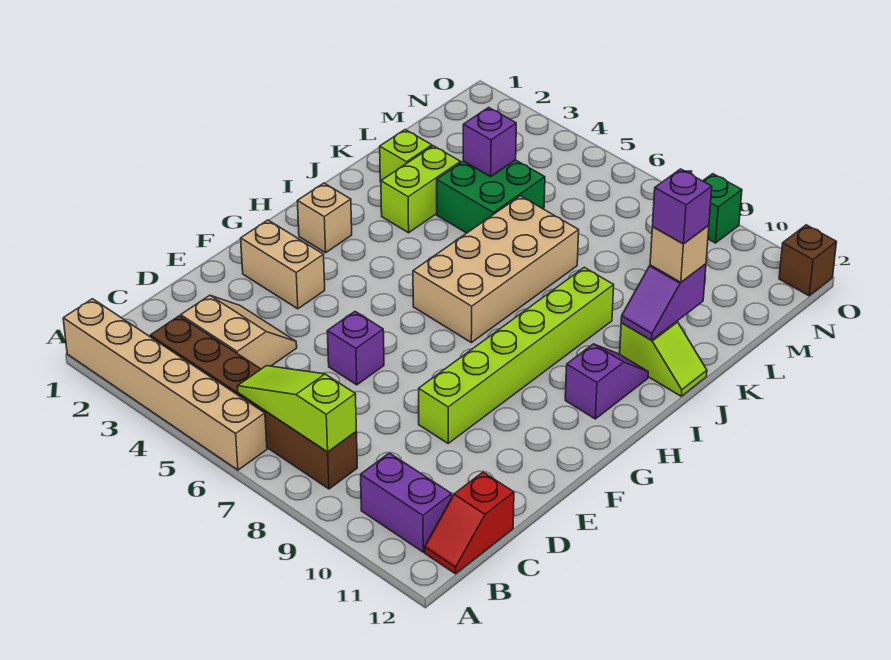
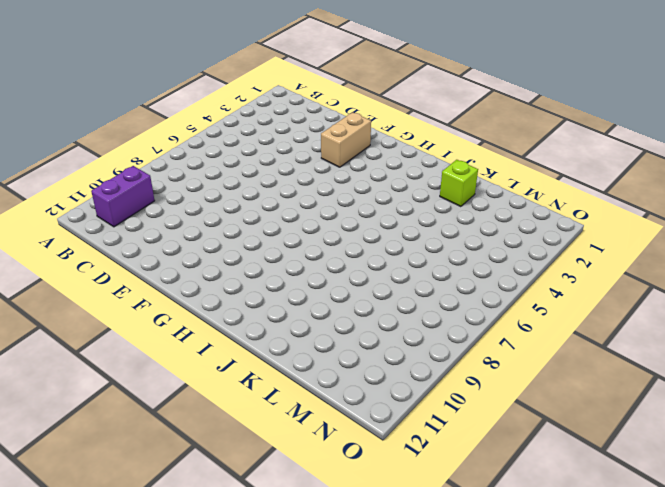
none -> tan brick A1:A6 level 1
none -> brown brick B3:B8 level 1
none -> red slope B12:C12 level 1 top C

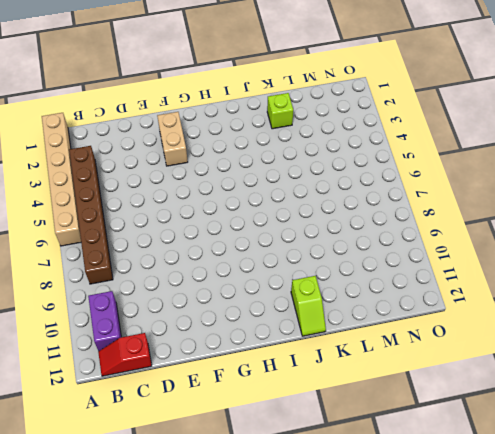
none -> tan slope C3:D4 level 1 top C
none -> purple brick E6 level 1
none -> lime brick E9:J9 level 1

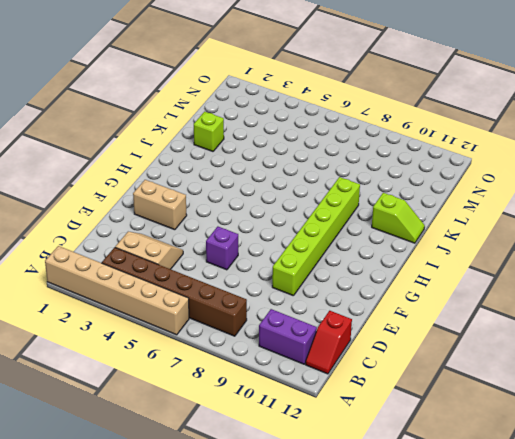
none -> tan brick H2 level 1
none -> tan brick H6:K7 level 1
none -> purple slope H11:I11 level 1 top H

